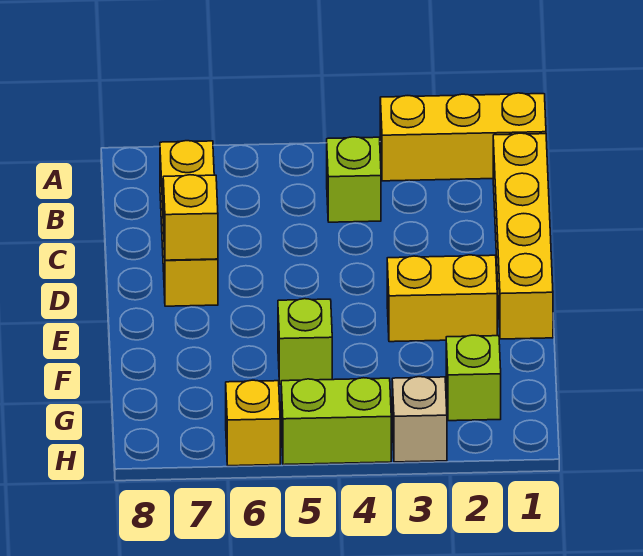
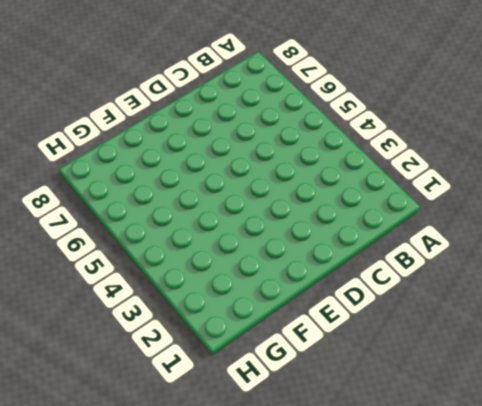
none -> yellow brick A1:A3 level 1
none -> yellow brick B1:E1 level 1

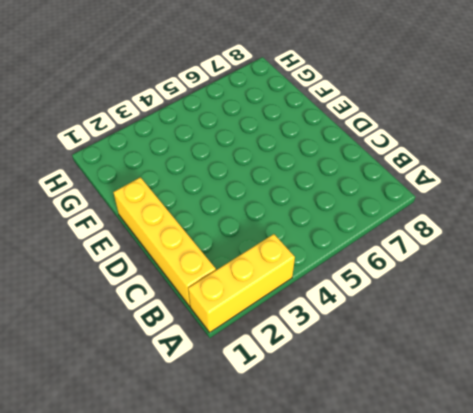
none -> lime brick B4 level 1
none -> yellow brick B7:D7 level 1

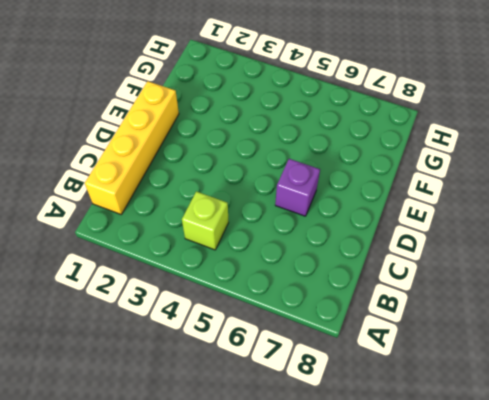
purple brick D6 level 1 -> none
none -> yellow brick A1:A3 level 1
none -> yellow brick B7:D7 level 1

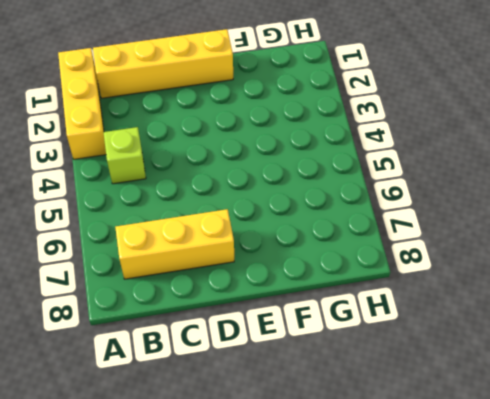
none -> yellow brick E2:E3 level 1
none -> lime brick F5 level 1

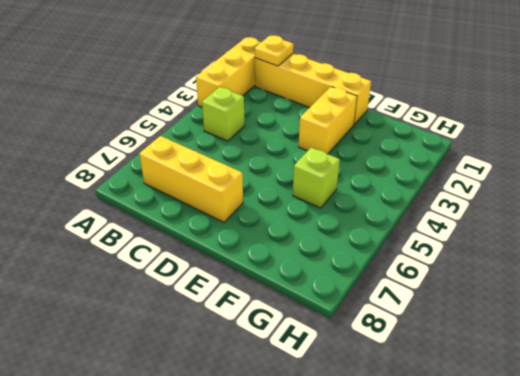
yellow plate B1 level 2 -> none
none -> lime brick G2 level 1
none -> tan brick H3 level 1

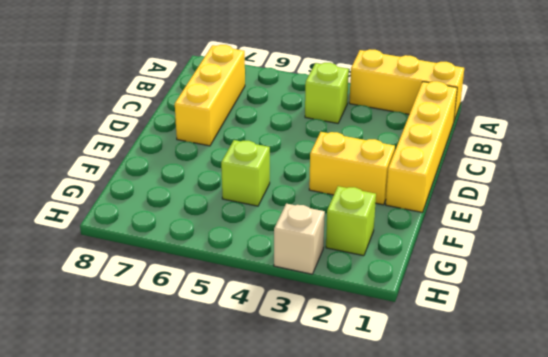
none -> lime brick H4:H5 level 1
none -> yellow brick H6 level 1

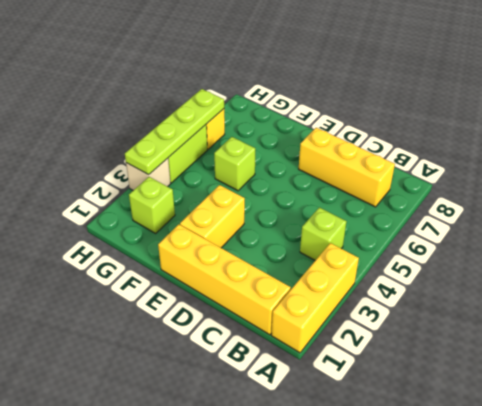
lime plate H3:H6 level 2 -> none
none -> yellow brick D7 level 2

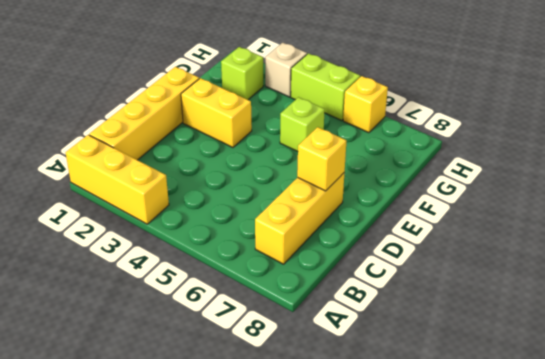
none -> lime brick B4 level 1

